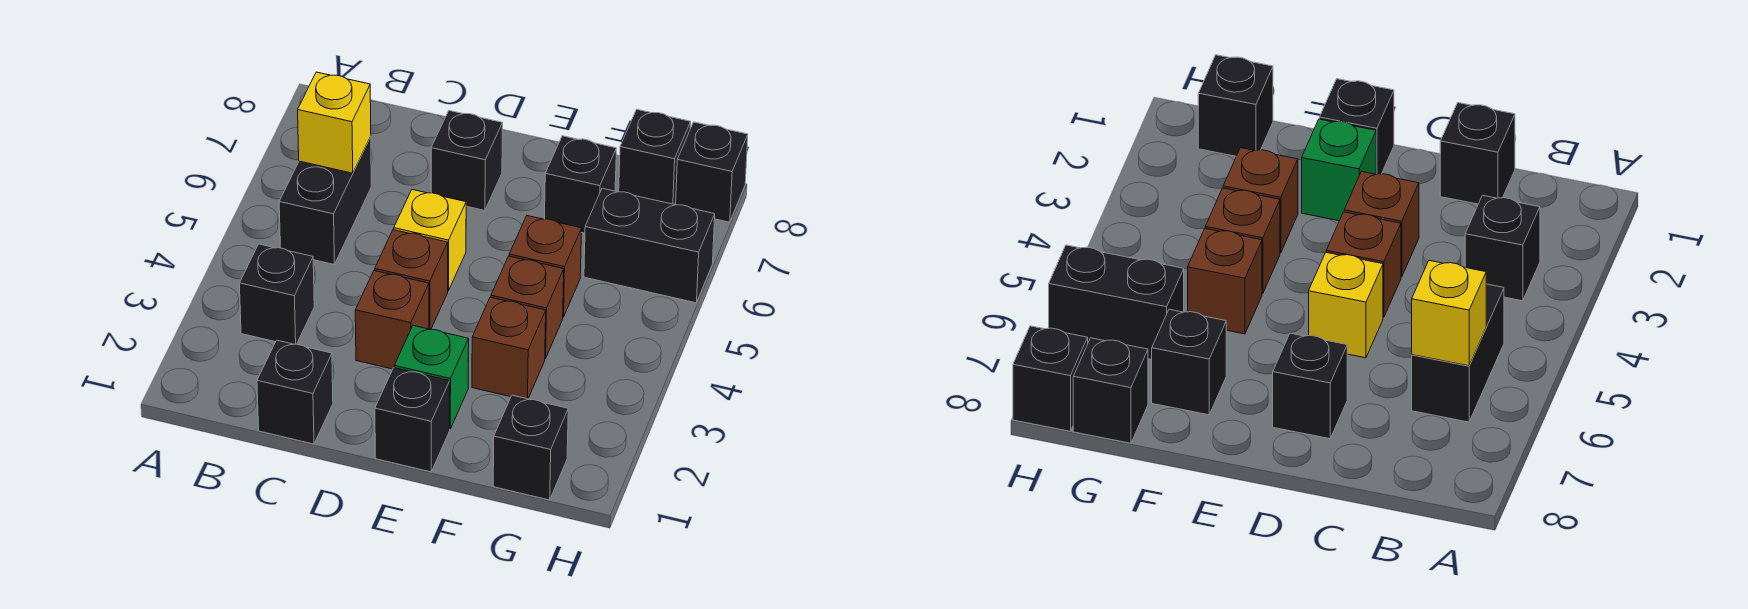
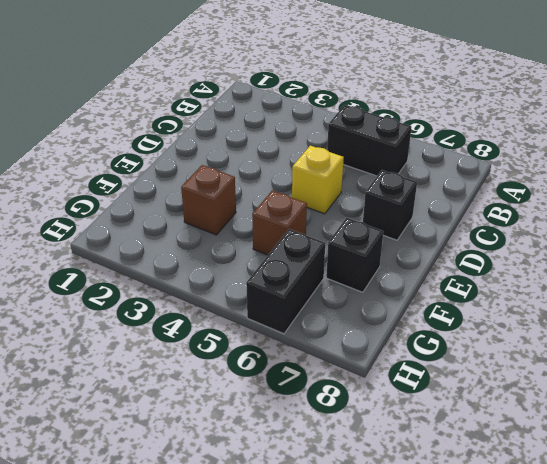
none -> black brick B3 level 1
none -> black brick C1 level 1
none -> brown brick D3 level 1

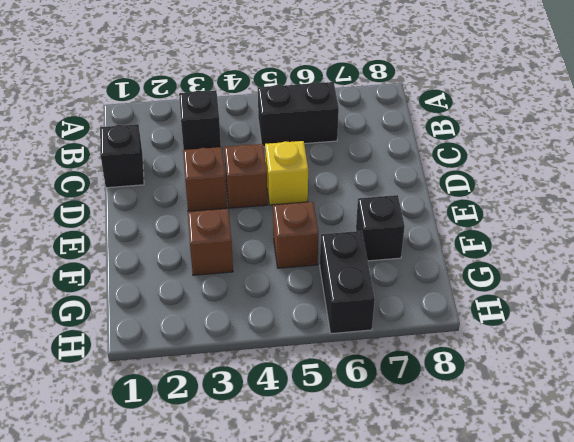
none -> black brick D7 level 1
none -> black brick E1 level 1
none -> green brick E2 level 1

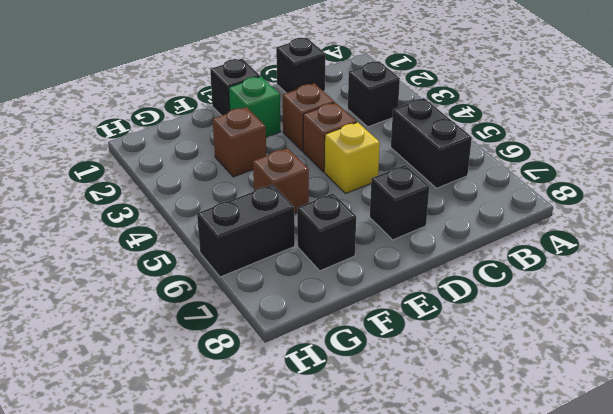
none -> brown brick F4 level 1
none -> black brick G1 level 1
none -> black brick G8 level 1

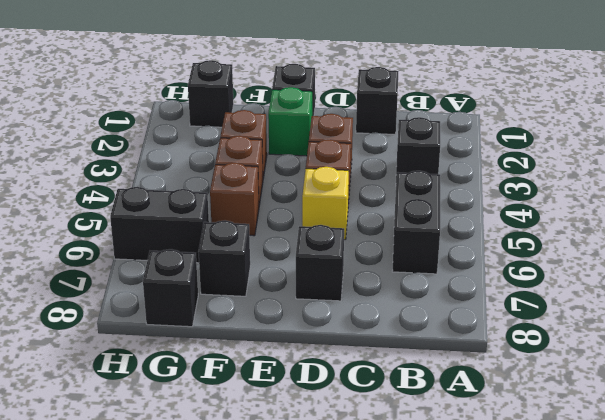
none -> black brick H8 level 1
none -> yellow brick B6 level 2

